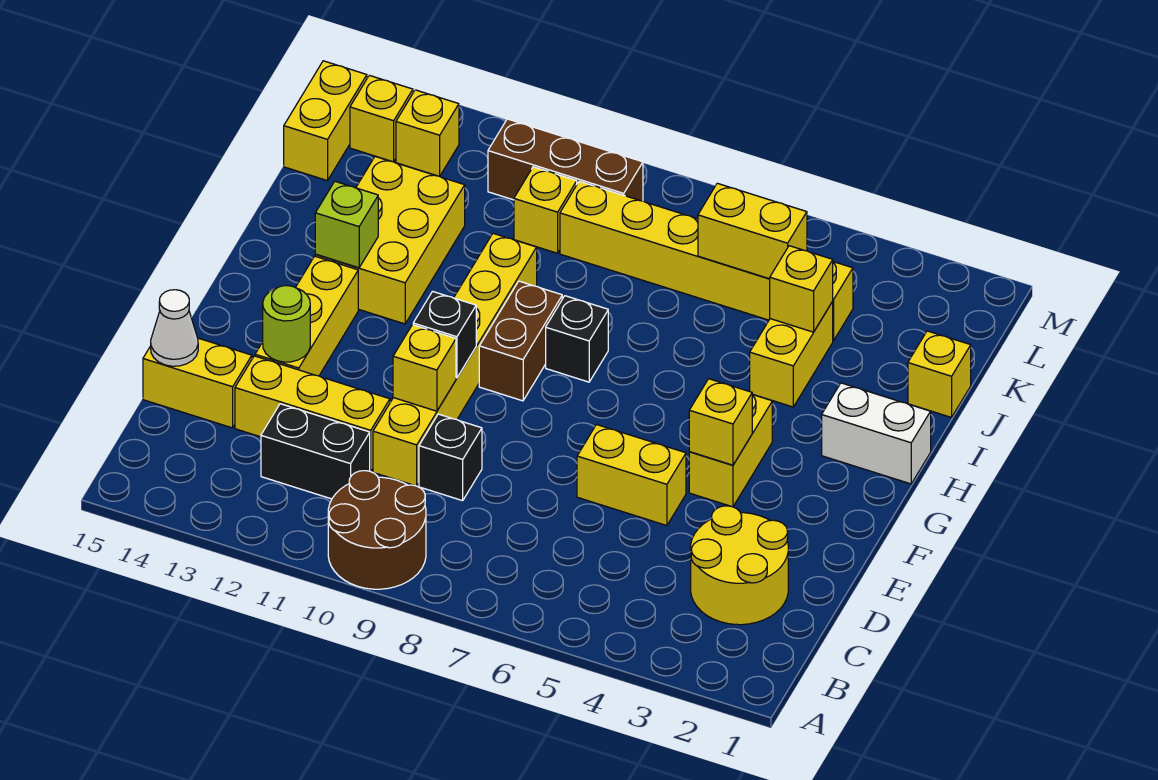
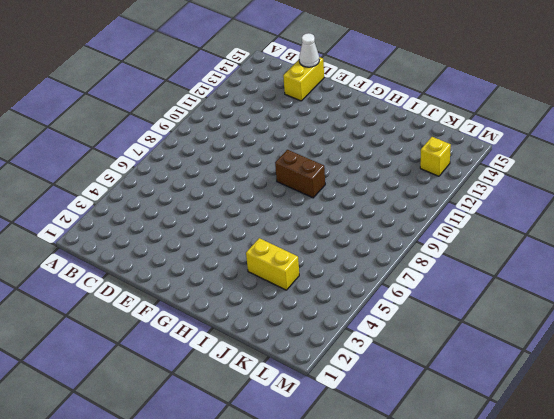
none -> brown round brick A9:B10 level 1
none -> yellow round brick C2:D3 level 1
none -> black brick C11:C12 level 1
none -> black brick D9 level 1

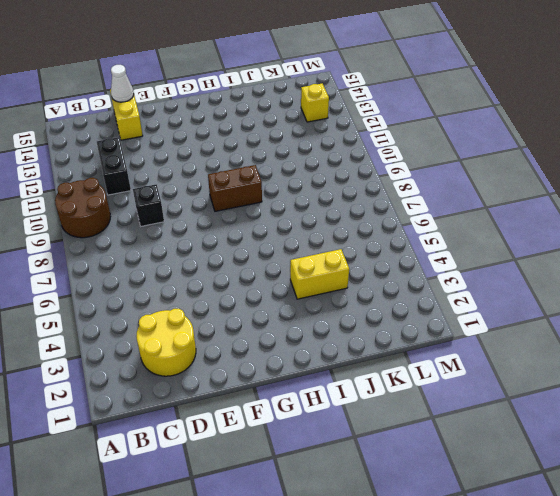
none -> yellow brick D10:I10 level 1
none -> yellow brick D11:D13 level 1
none -> yellow brick E5:E6 level 1
none -> yellow brick E13:G13 level 1

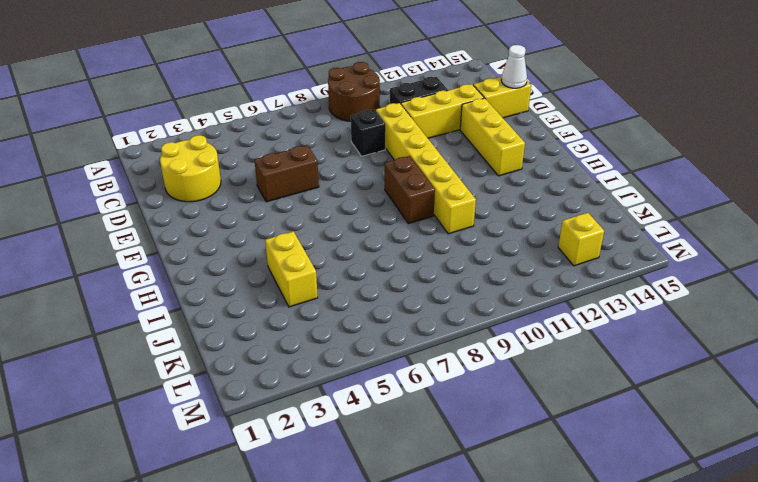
brown brick E5:E6 level 1 -> yellow brick E5:E6 level 1
none -> yellow brick F4:G4 level 1
none -> white brick H1:H2 level 1
none -> black brick H8 level 1
none -> yellow brick H12:J13 level 1

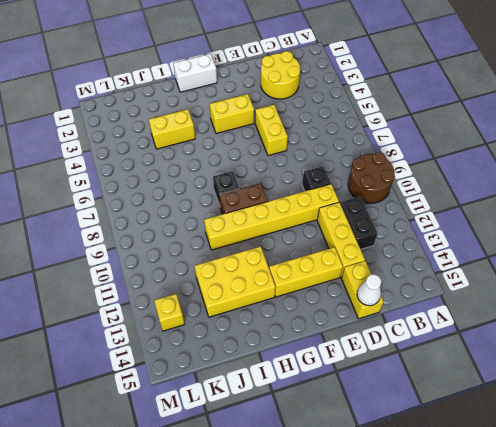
white brick G1:H1 level 1 -> white brick H1:H2 level 1
none -> yellow brick J1 level 1
none -> yellow brick K4:K9 level 1
none -> yellow brick K10 level 1
none -> yellow brick K15:L15 level 1

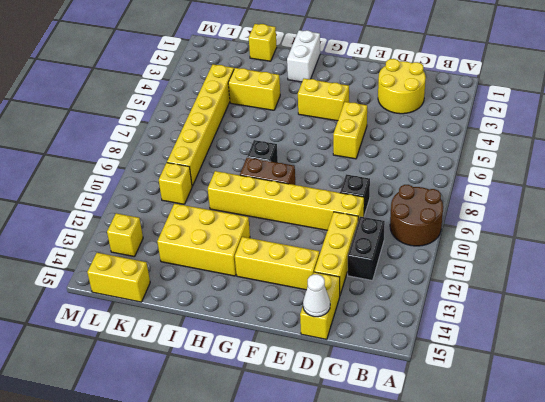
none -> brown brick L9:L11 level 1
none -> yellow brick L14 level 1
none -> yellow brick E10 level 2
none -> lime round brick E13 level 2

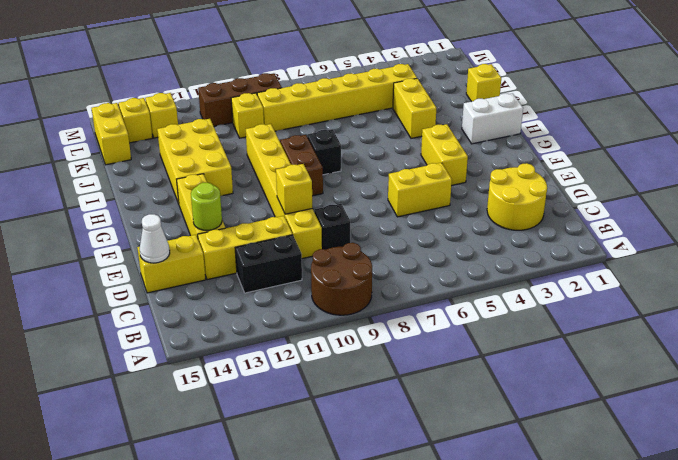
none -> yellow brick F4 level 2
none -> black brick F10 level 2
none -> lime brick H13 level 2
none -> yellow brick J4 level 2

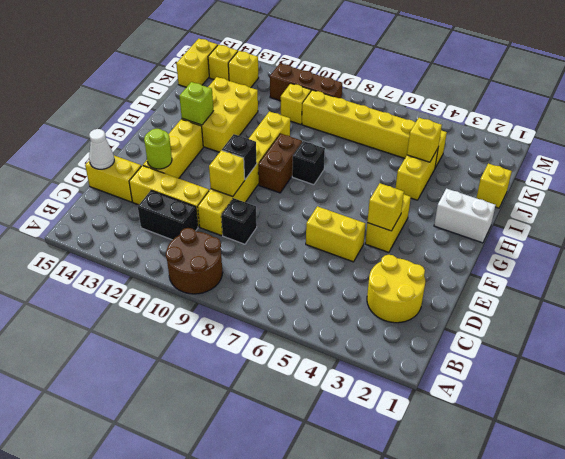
none -> yellow brick K5:K6 level 2

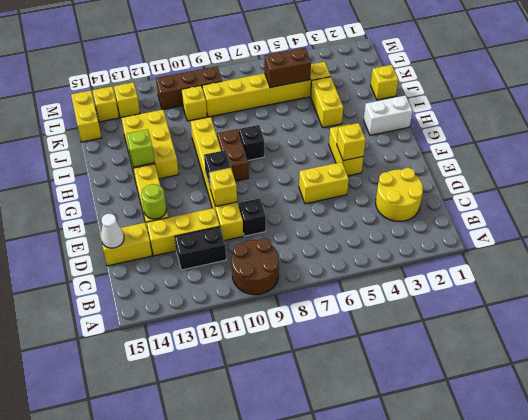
brown brick K5:K6 level 2 -> yellow brick K5:K6 level 2
none -> yellow brick J4 level 2

